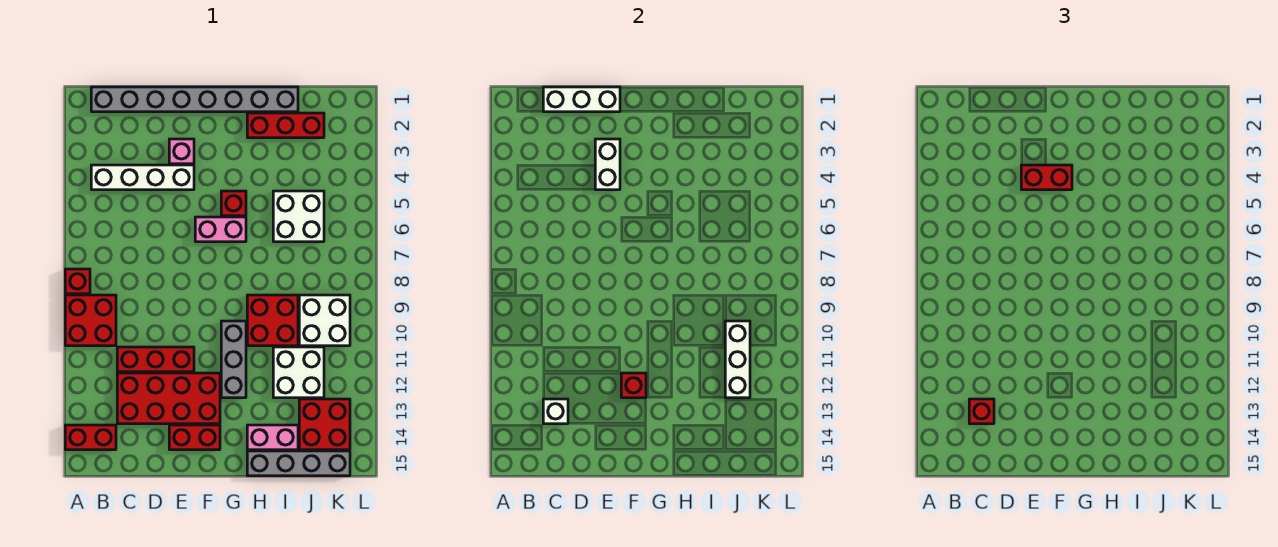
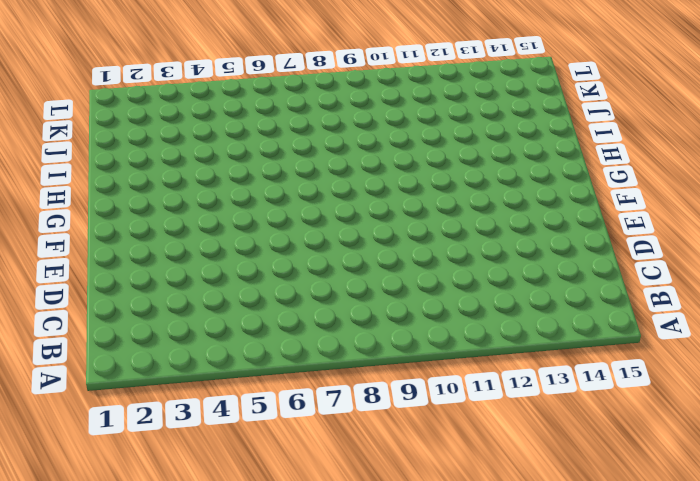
none -> red brick A8 level 1
none -> red brick A9:B10 level 1
none -> red brick A14:B14 level 1

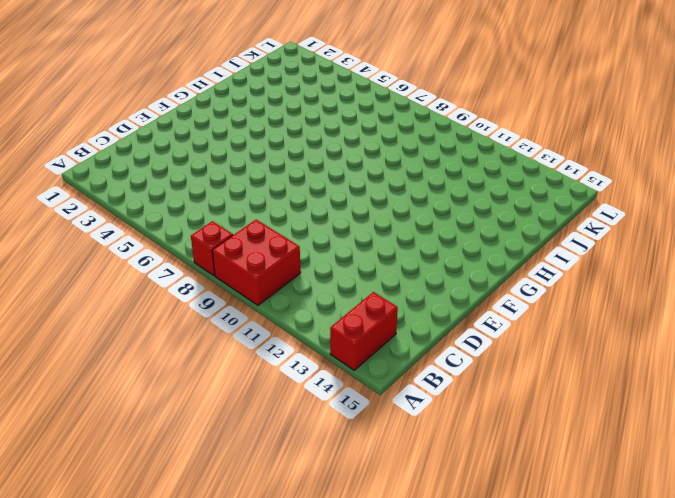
none -> grey brick B1:I1 level 1
none -> white brick B4:E4 level 1
none -> red brick C11:E11 level 1

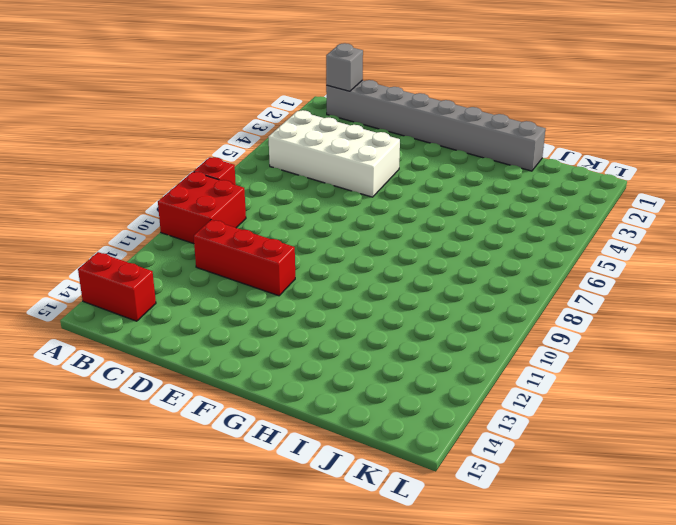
grey brick B1 level 2 -> none
white brick B4:E5 level 1 -> white brick B4:E4 level 1
none -> red brick C12:F13 level 1
none -> pink brick E3 level 1
none -> red brick E14:F14 level 1

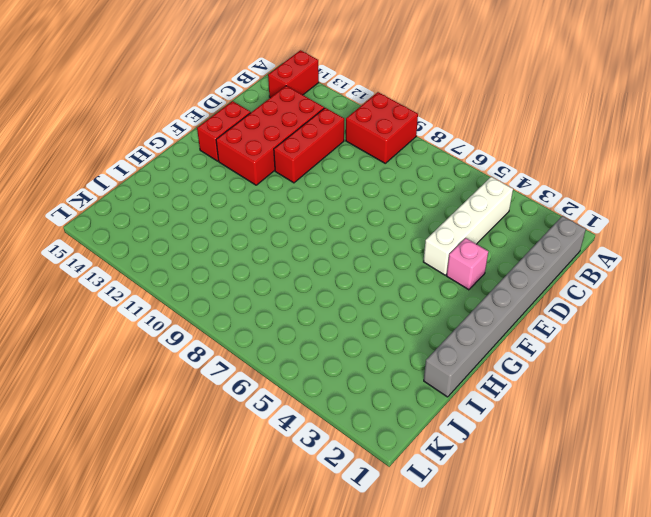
none -> red brick A8 level 1
none -> pink brick F6:G6 level 1
none -> red brick G5 level 1

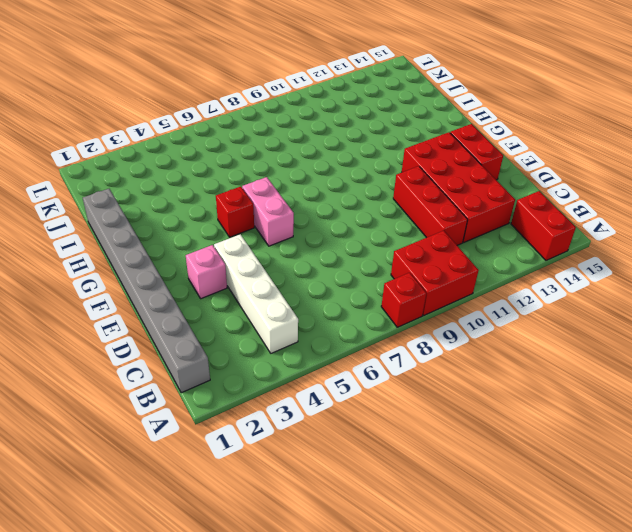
none -> grey brick G10:G12 level 1
none -> red brick H2:J2 level 1
none -> red brick H9:I10 level 1

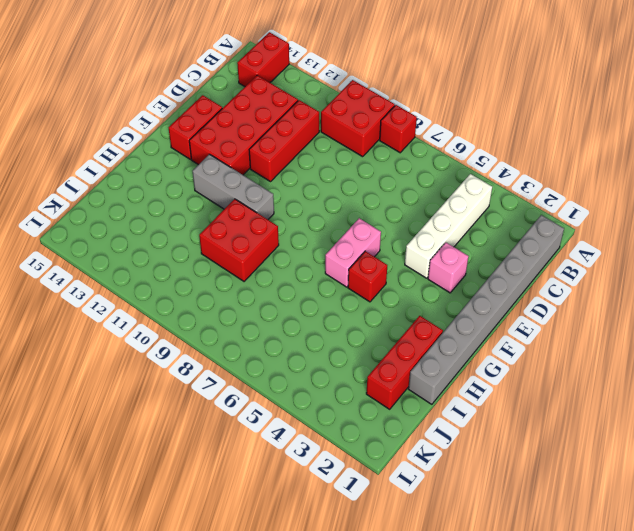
none -> pink brick H14:I14 level 1
none -> grey brick H15:K15 level 1
none -> white brick I5:J6 level 1

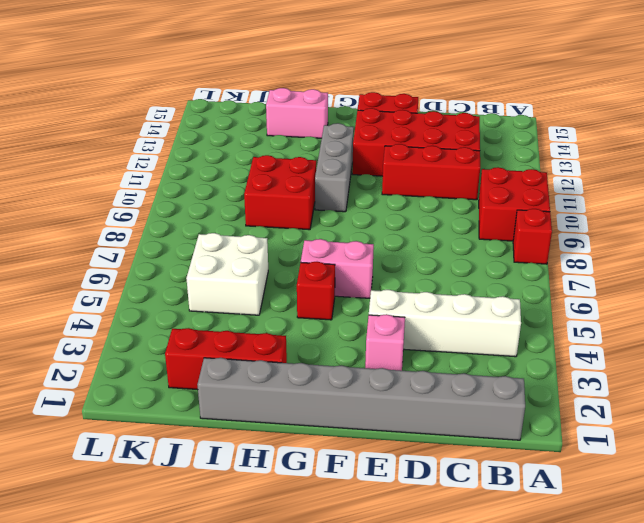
none -> red brick A14:B14 level 1
none -> grey brick H15:K15 level 1
none -> white brick I11:J12 level 1

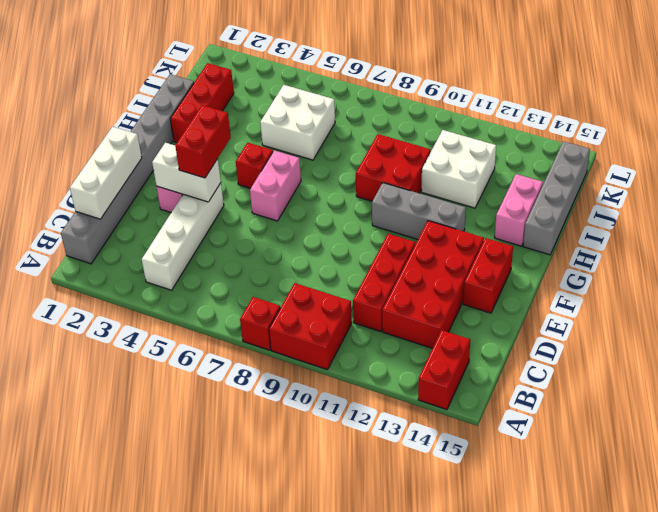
none -> white brick J9:K10 level 1
none -> red brick J13:K14 level 1
none -> white brick C13 level 2

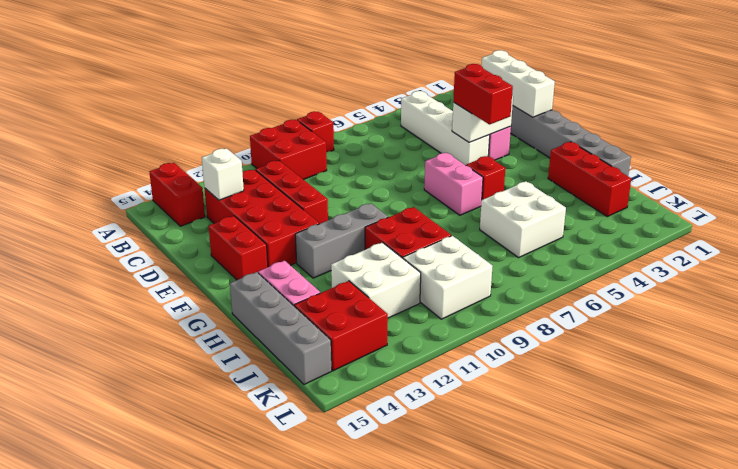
none -> red brick F12 level 2
none -> white brick J10:J12 level 2
none -> red brick C13 level 3

